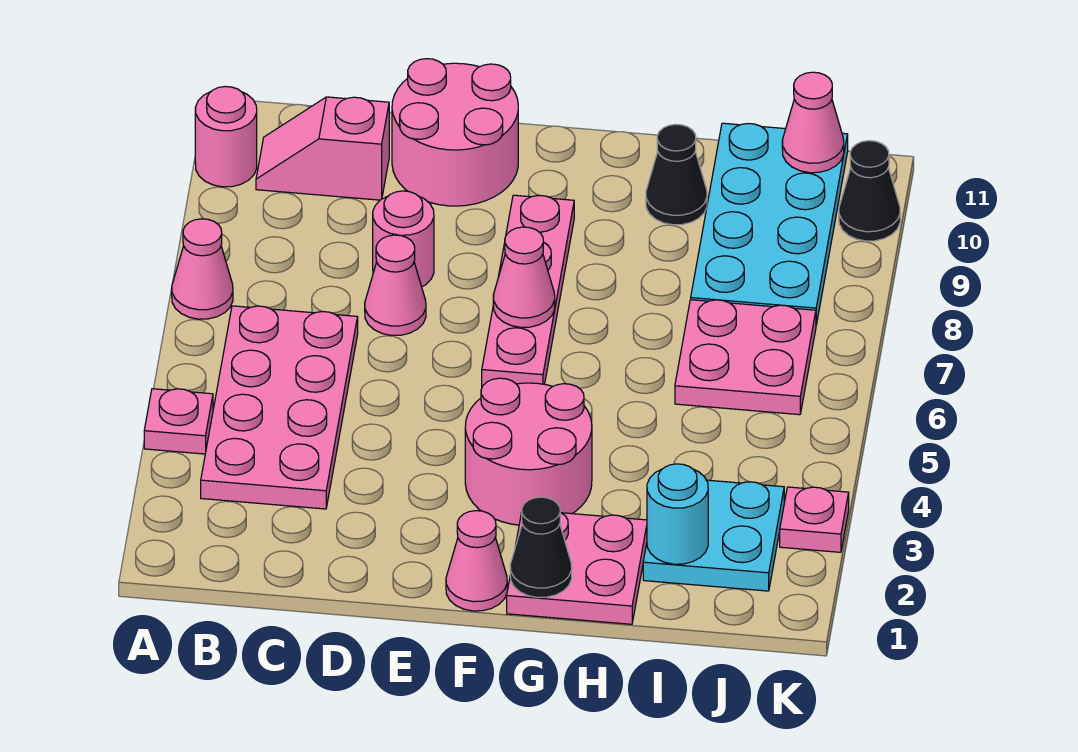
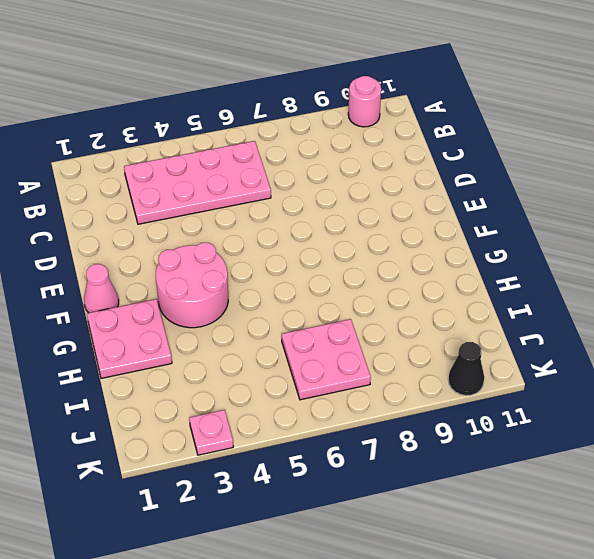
none -> pink plate A4 level 1
none -> pink cone A7 level 1
none -> pink slope B10:C10 level 1 top C

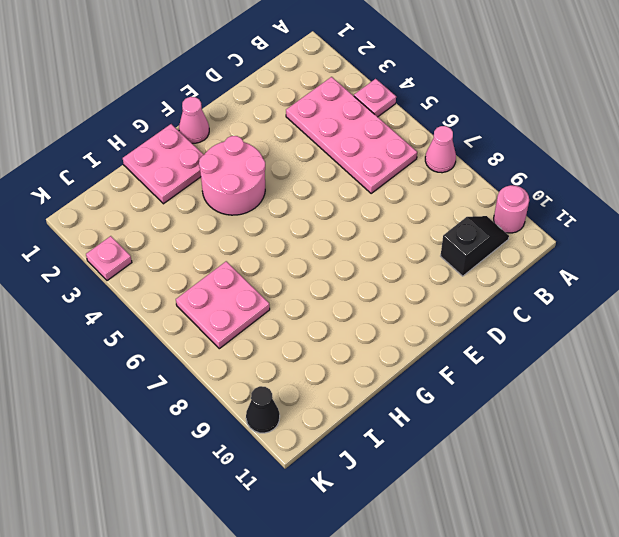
black slope B10:C10 level 1 top C -> pink slope B10:C10 level 1 top C
none -> pink cone D7 level 1
none -> pink round brick D8 level 1
none -> pink round brick D10:E11 level 1

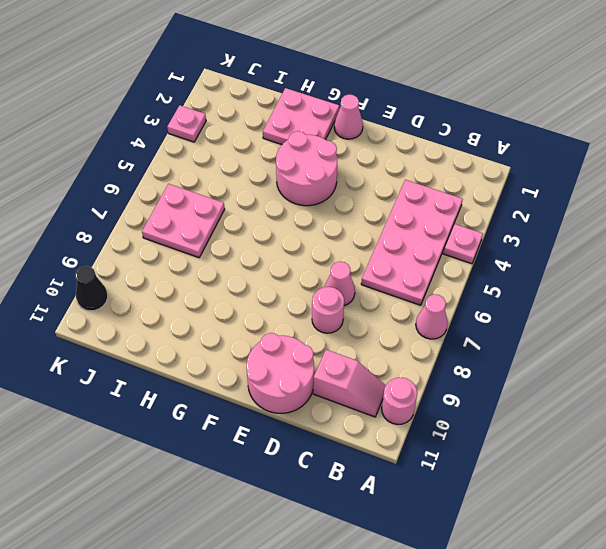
none -> pink plate F6:F9 level 1
none -> black cone H10 level 1
none -> cyan plate I2:J3 level 1

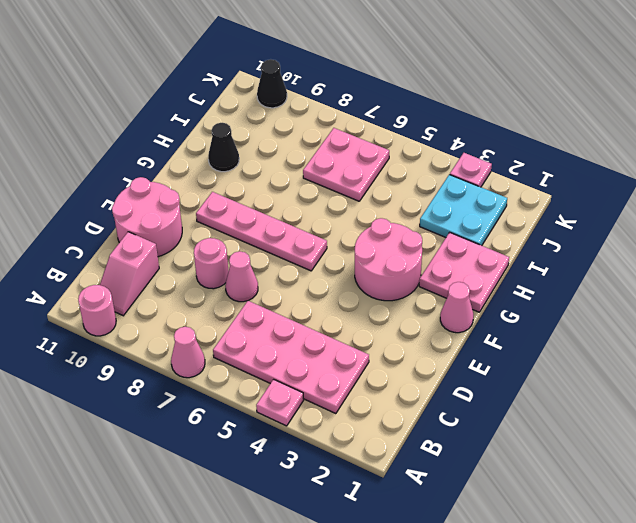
none -> cyan plate I8:J11 level 1
none -> pink cone F7 level 2
none -> black cone G1 level 2

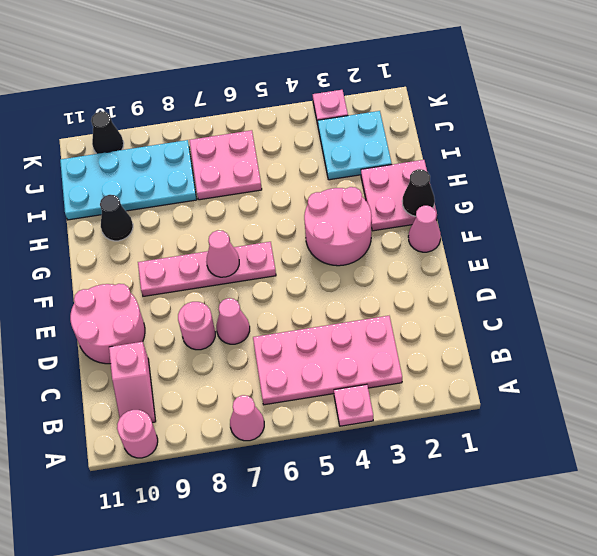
none -> cyan round brick I2 level 2
none -> pink cone J11 level 2

